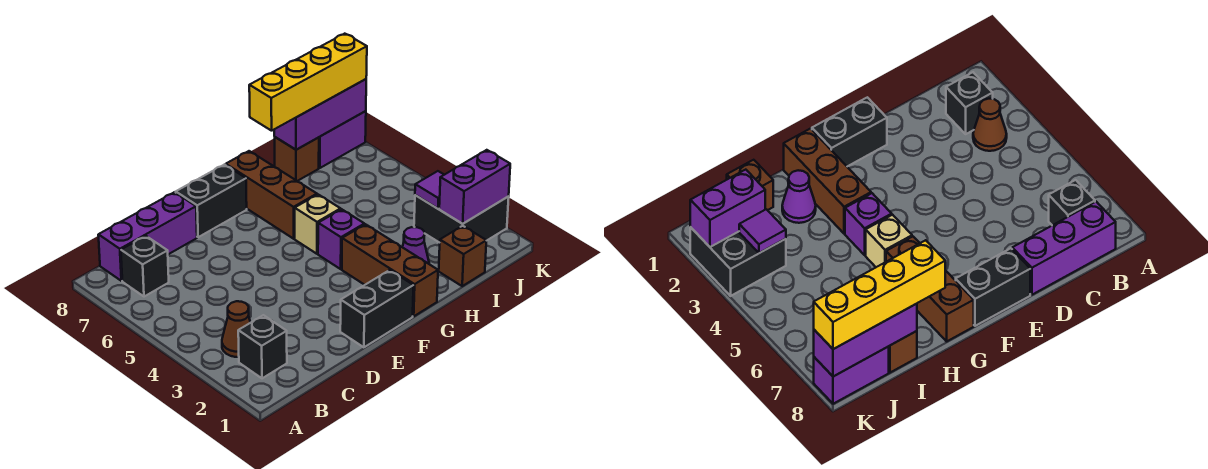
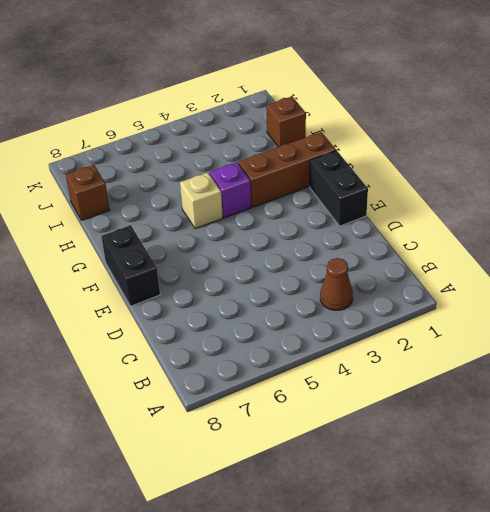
none -> black brick B2 level 1
none -> black brick B7 level 1
none -> purple brick B8:D8 level 1

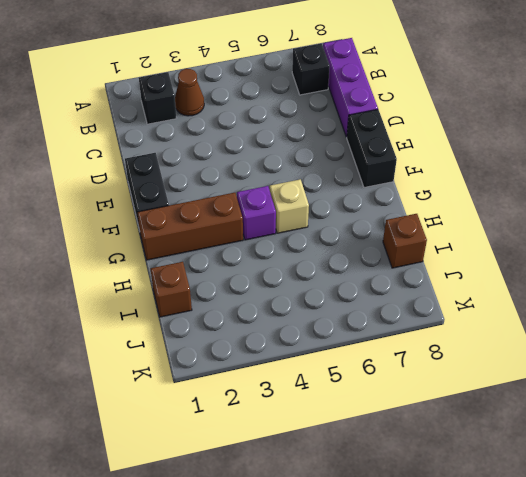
none -> brown brick G6:G8 level 1
none -> purple cone H2 level 1
none -> black brick J2:K3 level 1

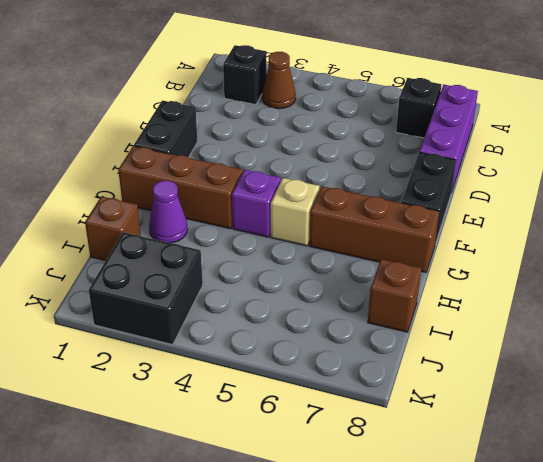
none -> purple brick J8:K8 level 1
none -> purple brick I8:K8 level 2
none -> purple brick J2:K2 level 2

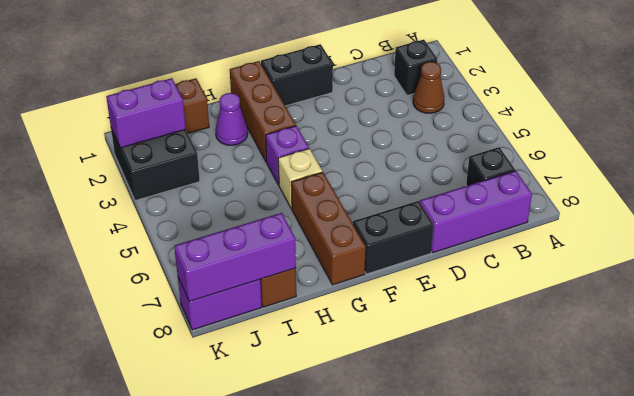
none -> purple tile J3 level 2
none -> yellow brick H8:K8 level 3

